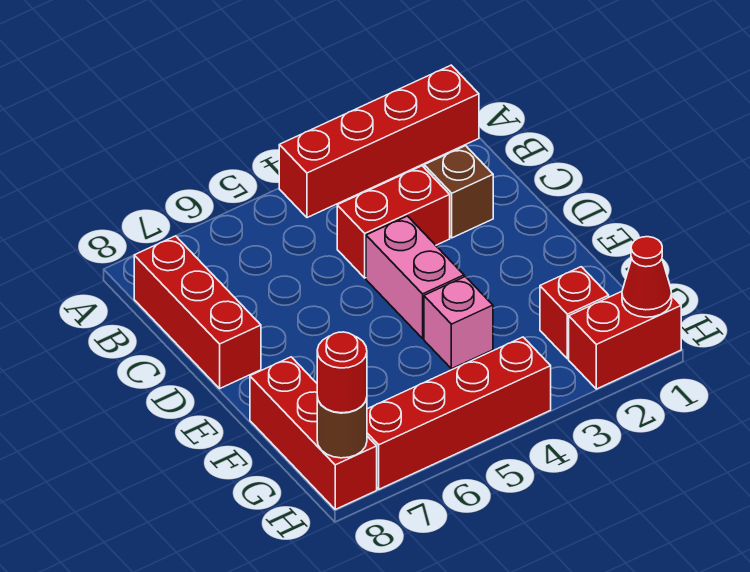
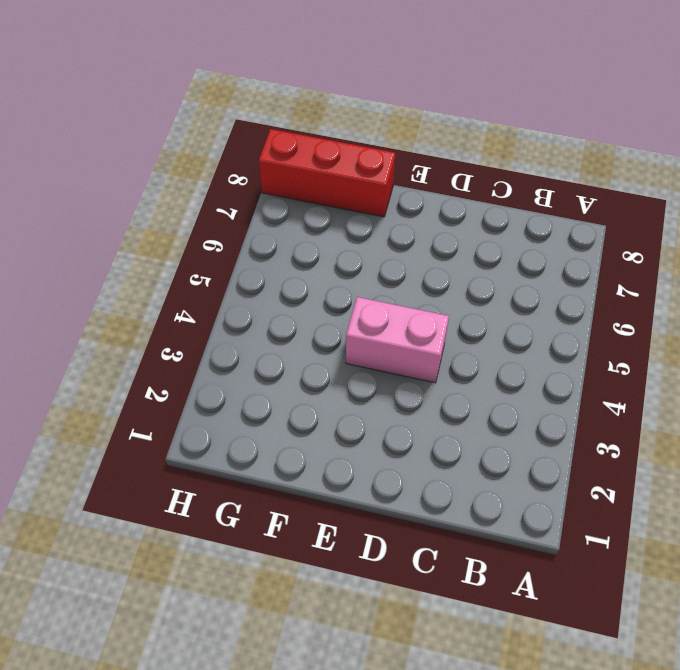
none -> red brick A1:A4 level 1
none -> red brick B8:D8 level 1
none -> brown brick C2 level 1

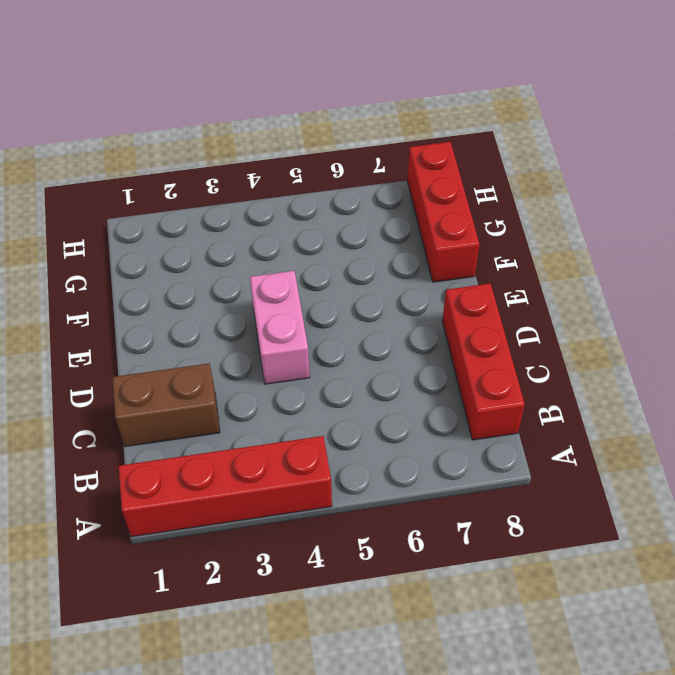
brown brick C1:C2 level 1 -> brown brick C2 level 1
none -> red brick C3:C4 level 1
none -> pink brick F4 level 1
none -> red brick G2 level 1

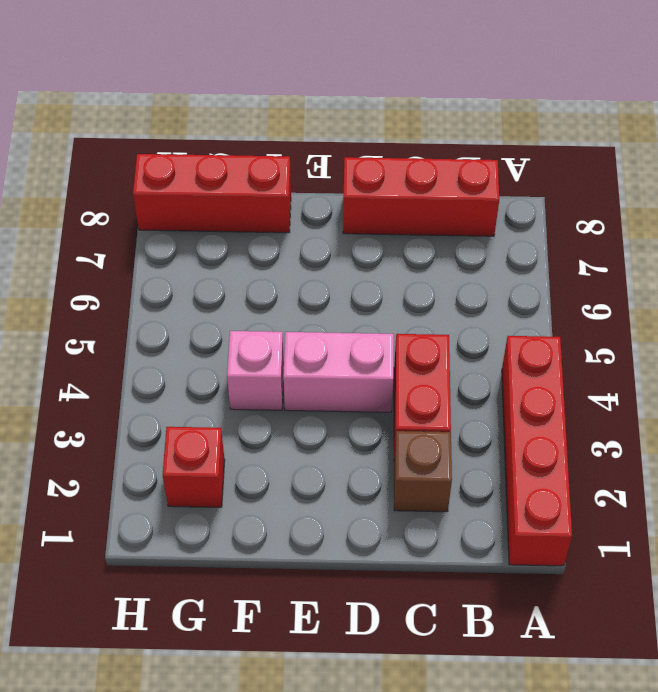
none -> red brick H1:H2 level 1
none -> red brick H4:H7 level 1
none -> red cone H1 level 2

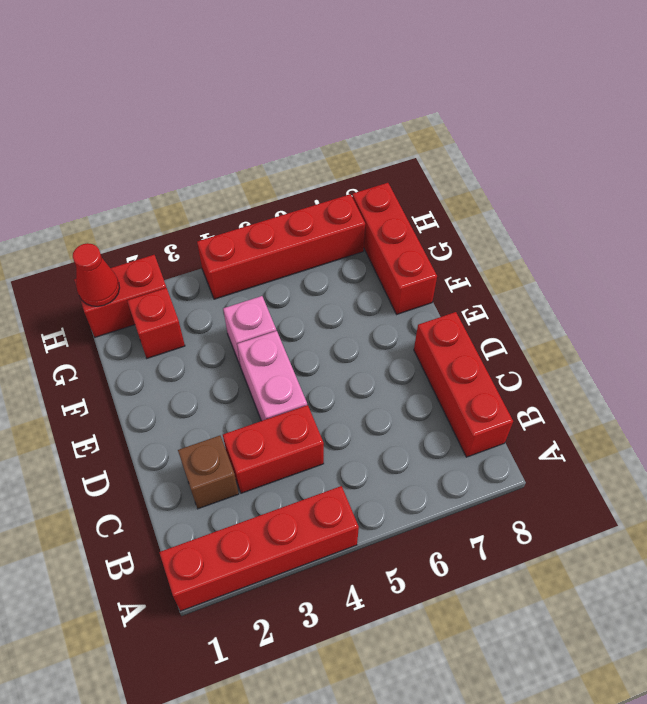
none -> brown round brick H8 level 2
none -> red round brick H8 level 3

